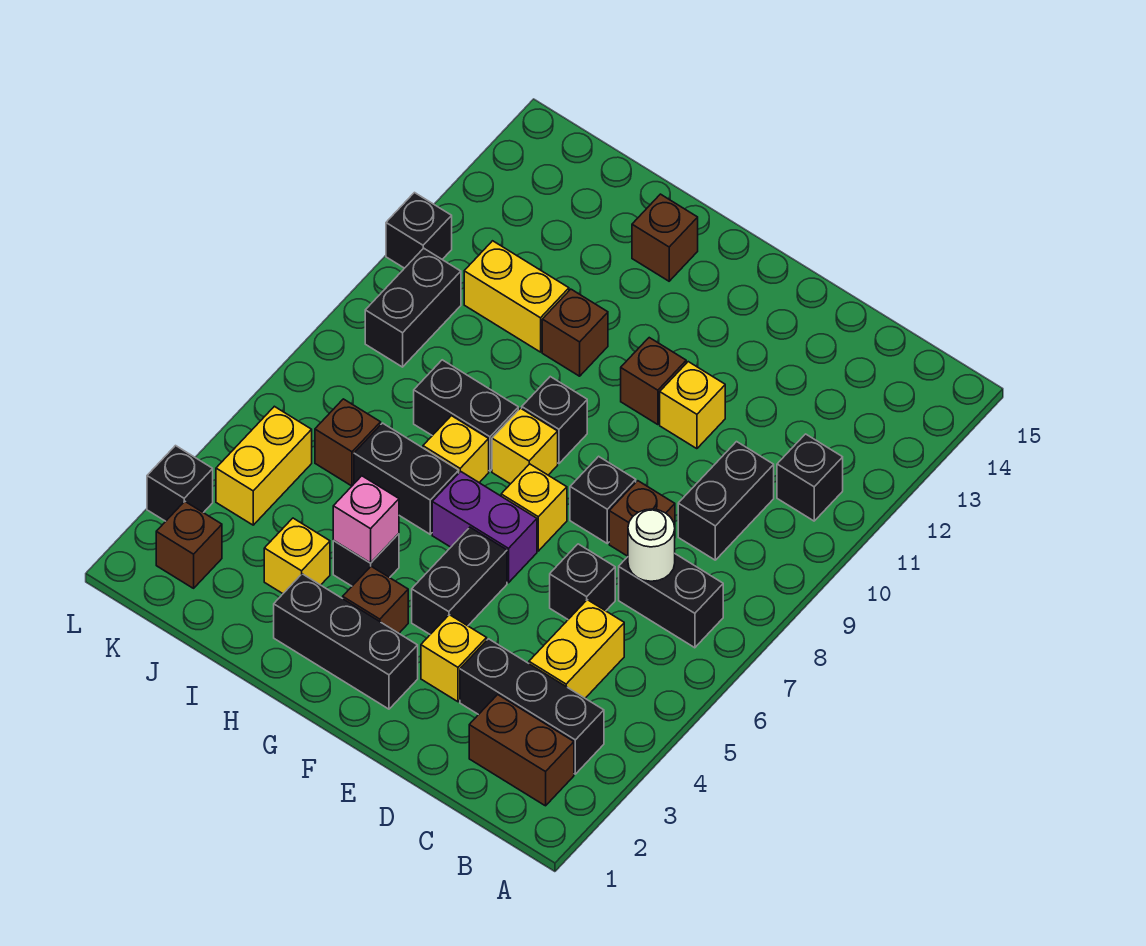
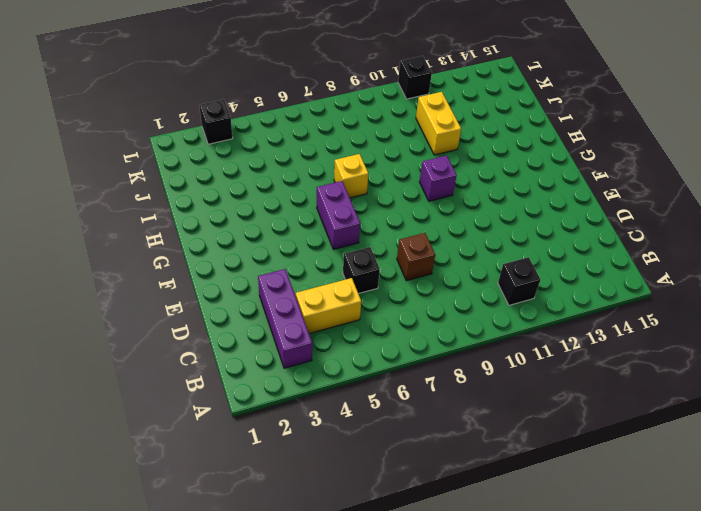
purple brick B3:D3 level 1 -> black brick B3:D3 level 1
purple brick G10 level 1 -> none
none -> brown brick B2:C2 level 1
none -> black brick B7:C7 level 1
none -> black brick C9:C10 level 1
none -> yellow brick E3 level 1

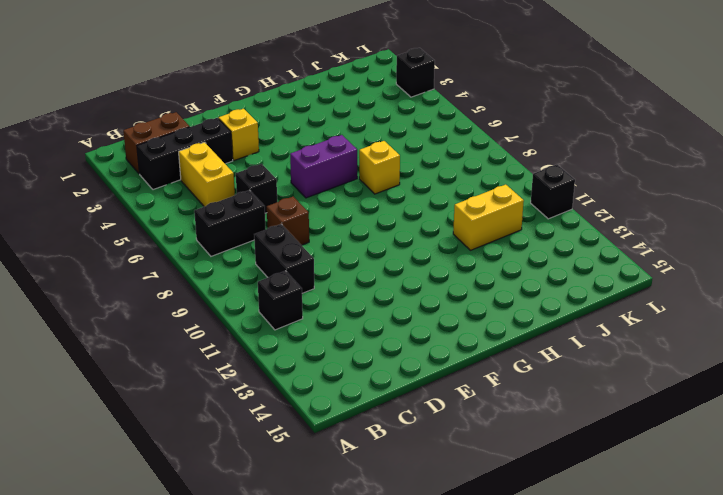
none -> black brick E8 level 1
none -> yellow brick E11 level 1
none -> black brick F2:H2 level 1
none -> black brick F4:F5 level 1

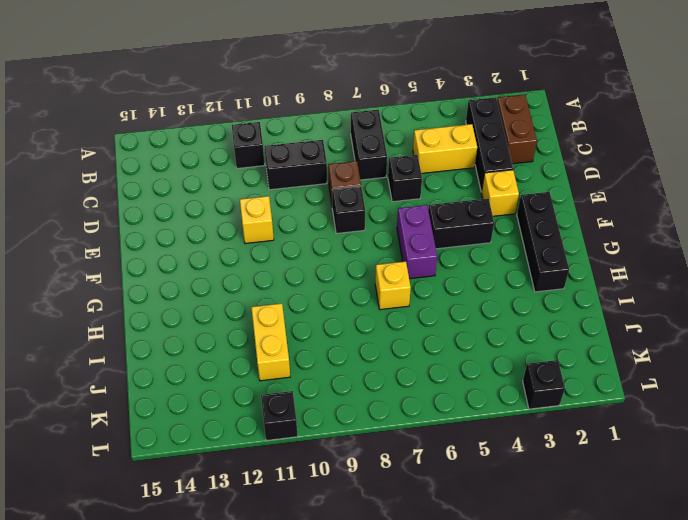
none -> yellow brick F7 level 1
none -> brown brick F11 level 1
none -> brown brick G3 level 1
none -> yellow brick G8 level 1

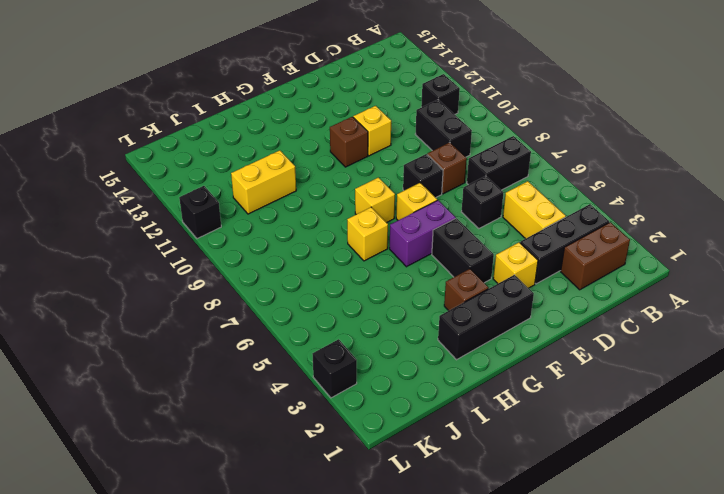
none -> black brick G9 level 1
none -> black brick H4 level 1
none -> black brick H6:I6 level 1
none -> black brick H8:I8 level 1

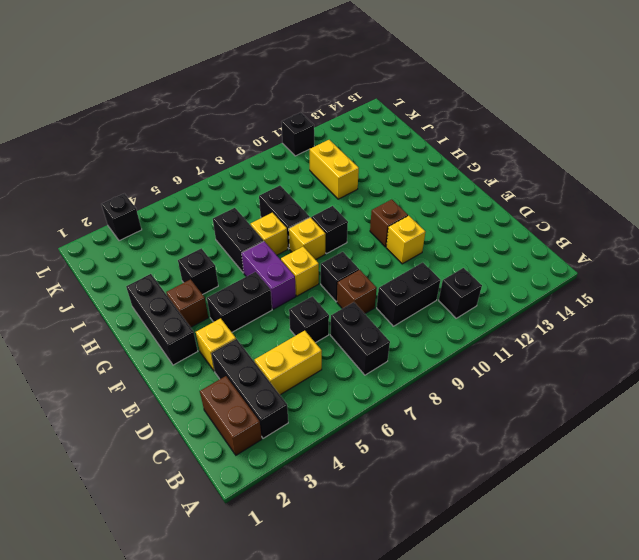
none -> brown brick H11 level 1
none -> brown brick H14 level 1
none -> yellow brick I3 level 1
none -> brown brick J6 level 1

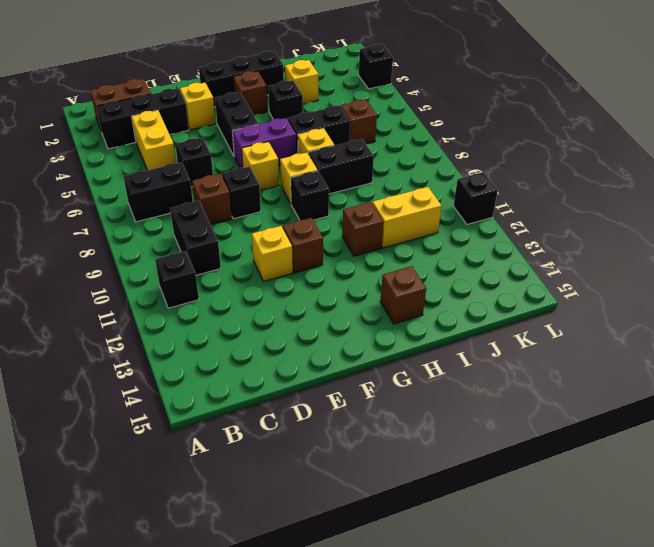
none -> brown brick K2 level 1
none -> yellow brick K4:K5 level 1
none -> black brick K9:K10 level 1
none -> white round brick C7 level 2

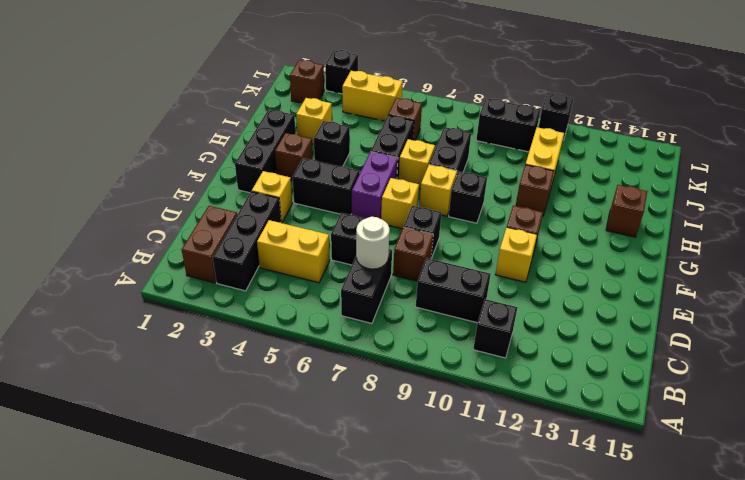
none -> pink brick H4 level 2

